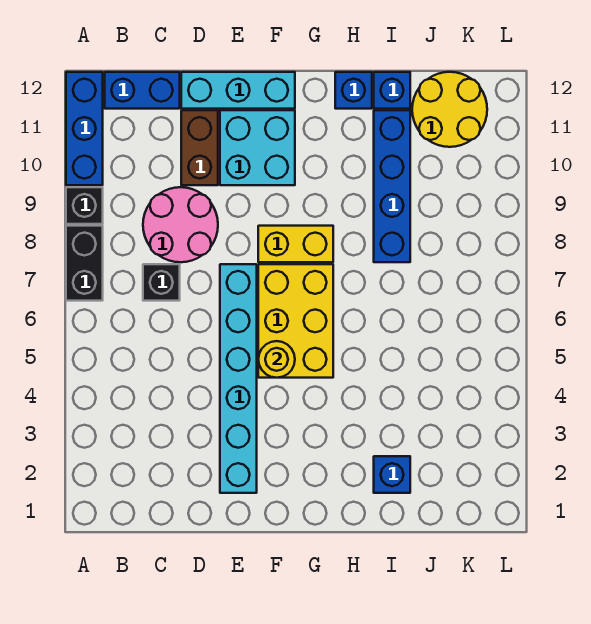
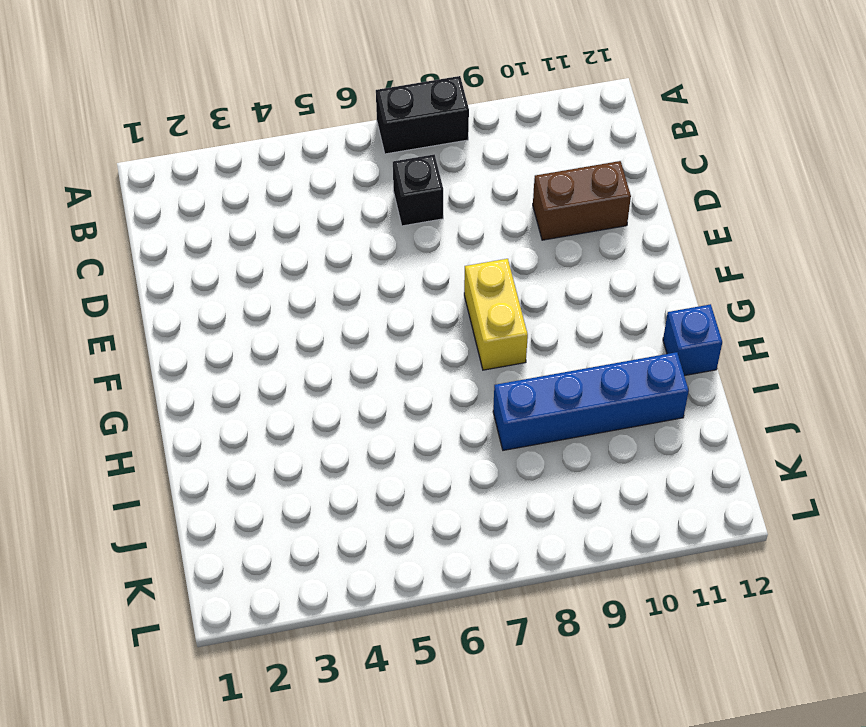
none -> black brick A9 level 1
none -> blue brick A10:A12 level 1
none -> blue brick B12:C12 level 1

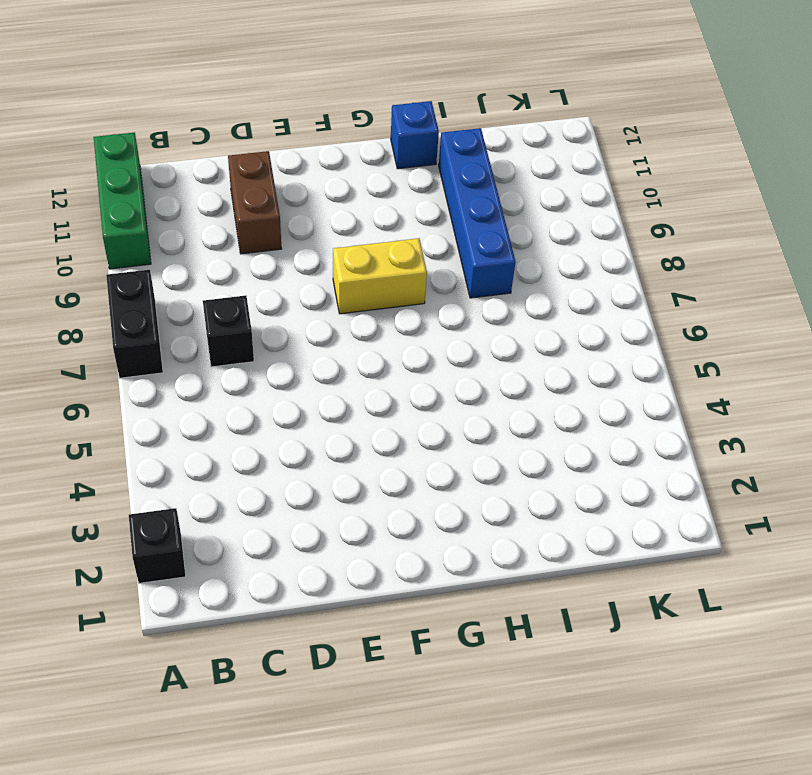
black brick A2 level 1 -> black brick A9 level 1
green brick A10:A12 level 1 -> blue brick A10:A12 level 1
none -> blue brick B12:C12 level 1
none -> pink round brick C8:D9 level 1
none -> cyan brick D12:F12 level 1

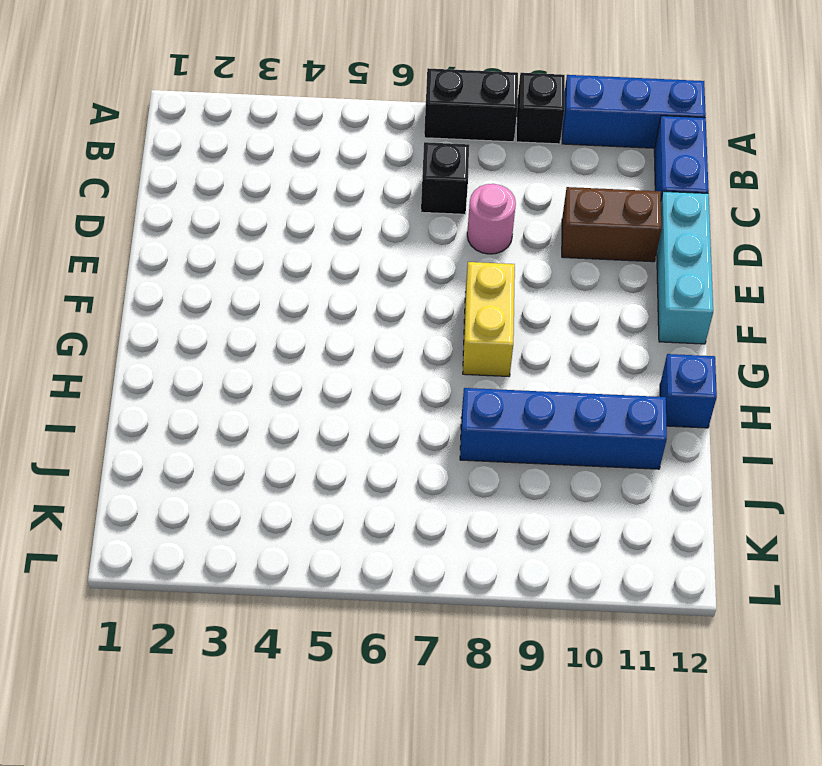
pink round brick D8 level 1 -> pink round brick C8:D9 level 1
none -> cyan brick E2:E7 level 1
none -> cyan brick E10:F11 level 1
none -> yellow brick F5:G7 level 1

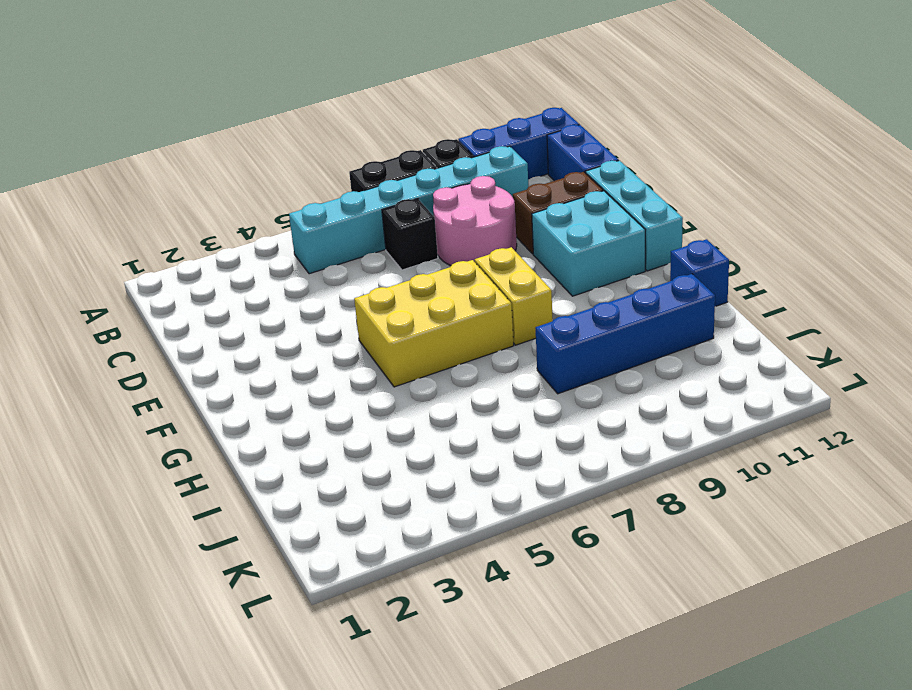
cyan brick B5:B10 level 1 -> cyan brick E2:E7 level 1
none -> blue brick I2 level 1
none -> blue brick I12 level 1
none -> yellow round brick J11:K12 level 1

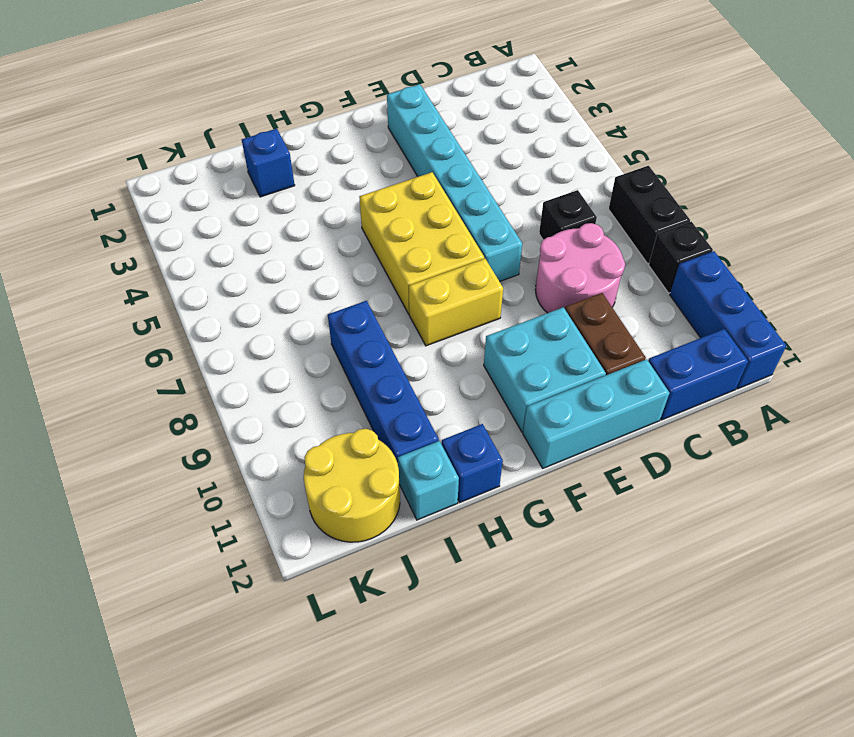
cyan brick I12 level 1 -> blue brick I12 level 1
none -> yellow round brick F5 level 2

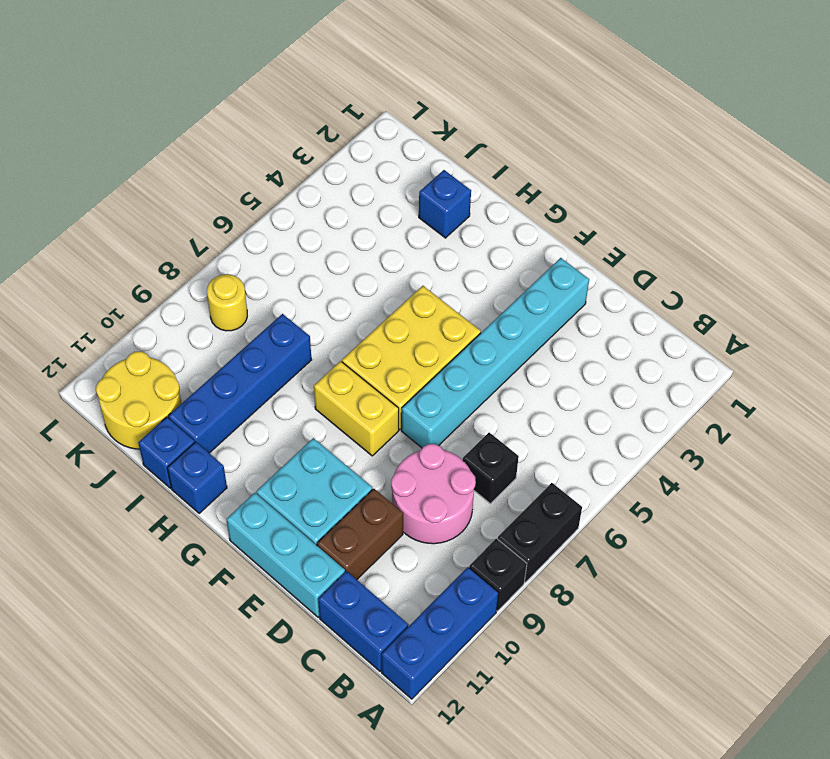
yellow round brick K8 level 1 -> yellow round brick F5 level 2

